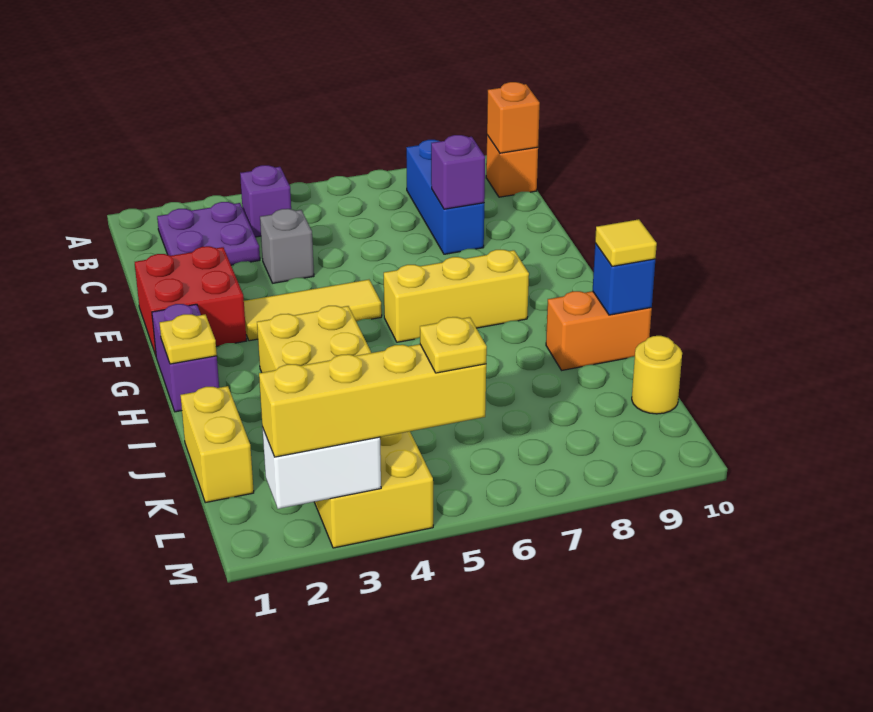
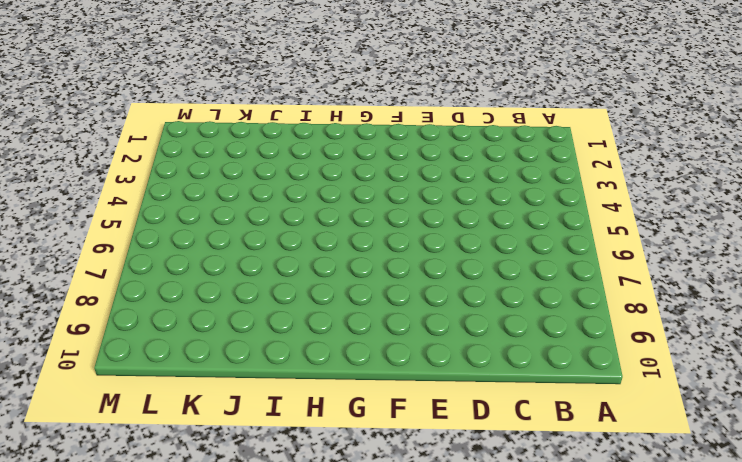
none -> purple plate B2:C3 level 1
none -> purple brick B4 level 1
none -> blue brick B8:D8 level 1

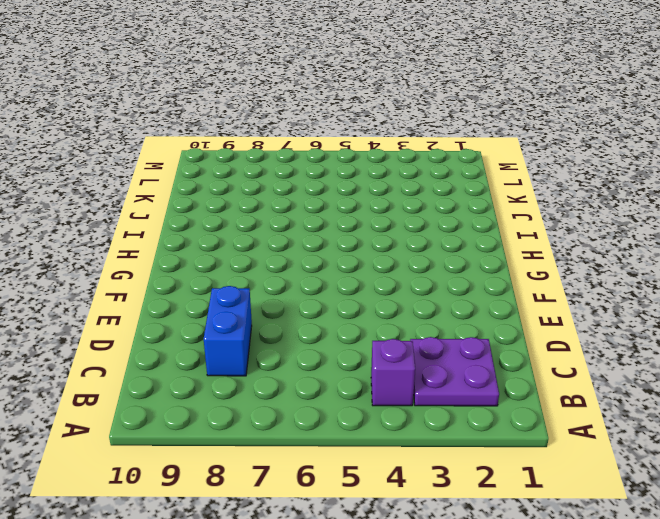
blue brick C8:D8 level 1 -> blue brick B8:D8 level 1
none -> orange brick B10 level 1
none -> grey brick D4 level 1
none -> red brick E1:F2 level 1

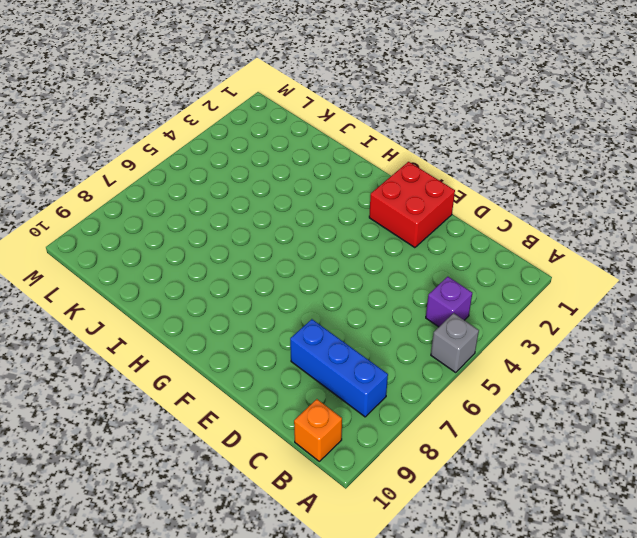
grey brick A5 level 1 -> grey brick D4 level 1
none -> purple plate B2:C3 level 1
none -> yellow tile F3:F5 level 1
none -> purple brick G1:H1 level 1

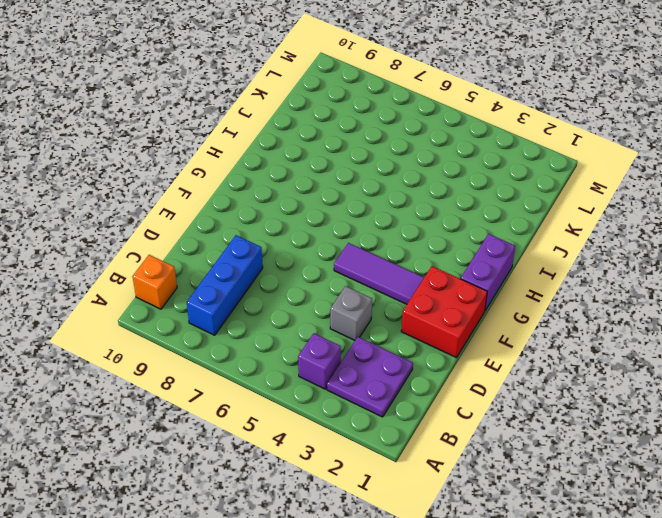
purple tile F3:F5 level 1 -> yellow tile F3:F5 level 1
none -> yellow brick G6:G8 level 1
none -> yellow brick H3:M4 level 1
none -> orange brick I9:I10 level 1

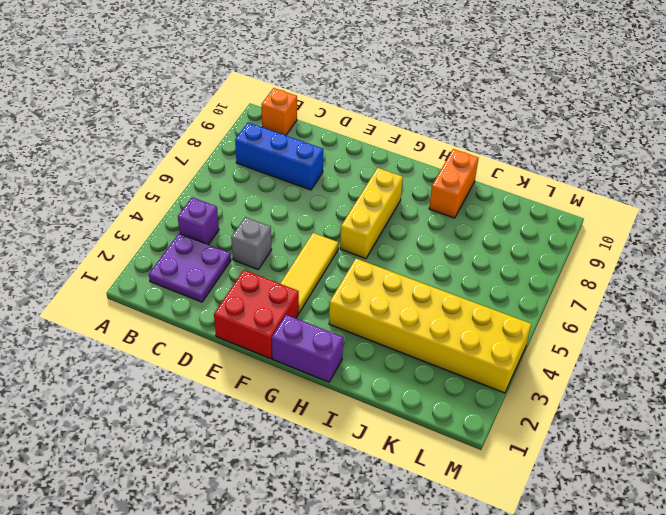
none -> yellow brick J1:K1 level 1
none -> yellow round brick K10 level 1
none -> orange brick B10 level 2

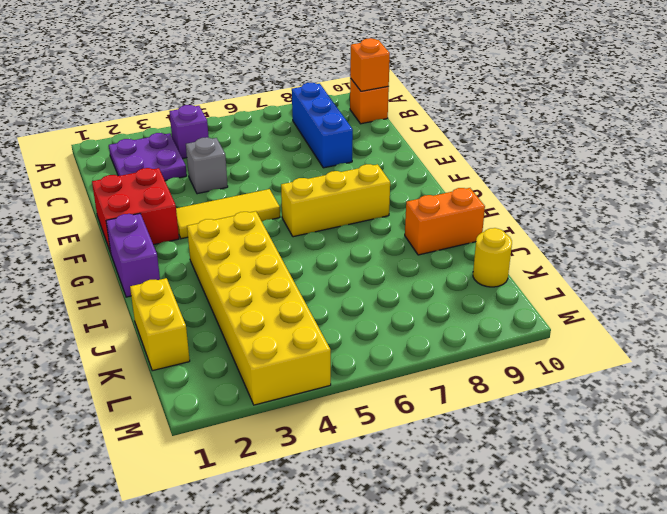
none -> purple brick D8 level 2
none -> yellow plate H1 level 2
none -> blue brick I10 level 2

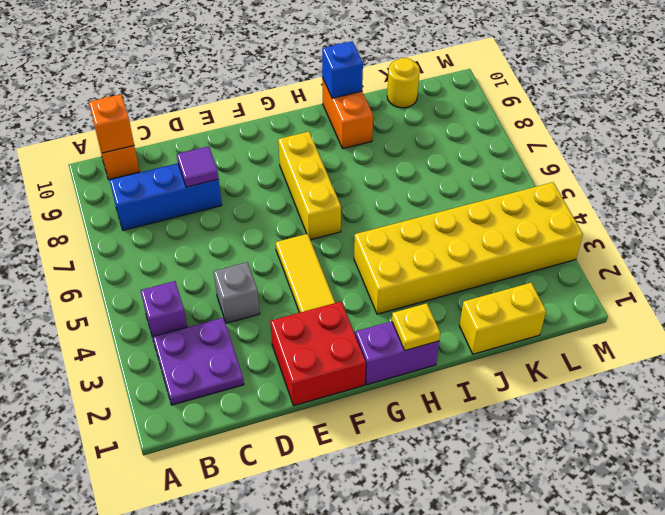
purple tile D8 level 2 -> purple brick D8 level 2
none -> white brick M2:M3 level 2
none -> yellow tile I10 level 3
none -> yellow brick M2:M5 level 3

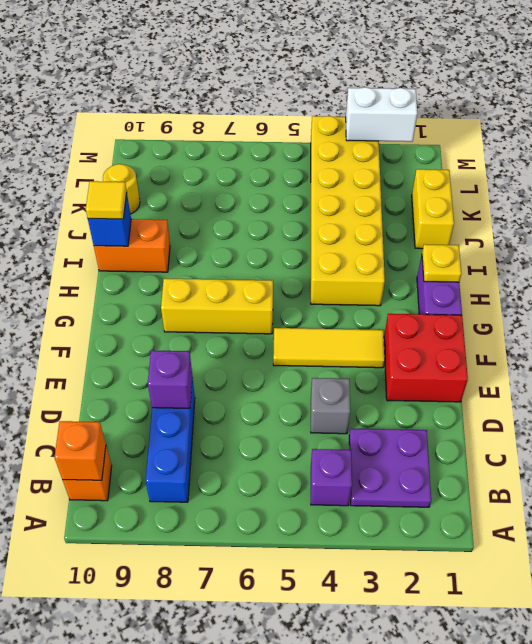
none -> yellow brick M2:M5 level 3
none -> yellow plate M5 level 4

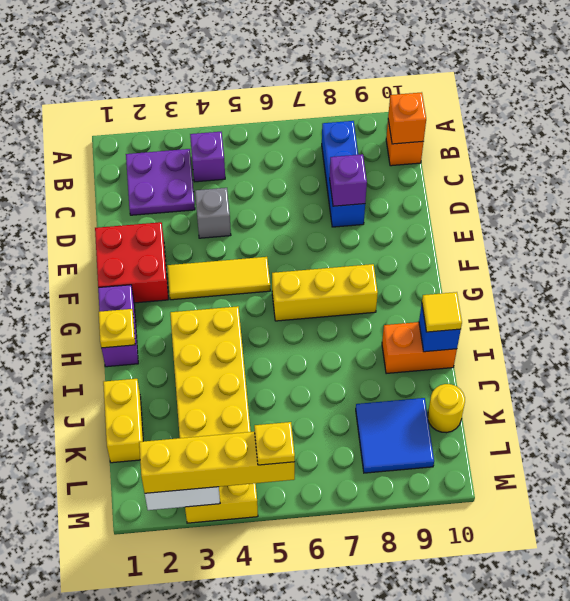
blue tile K8:L9 level 1 -> none

